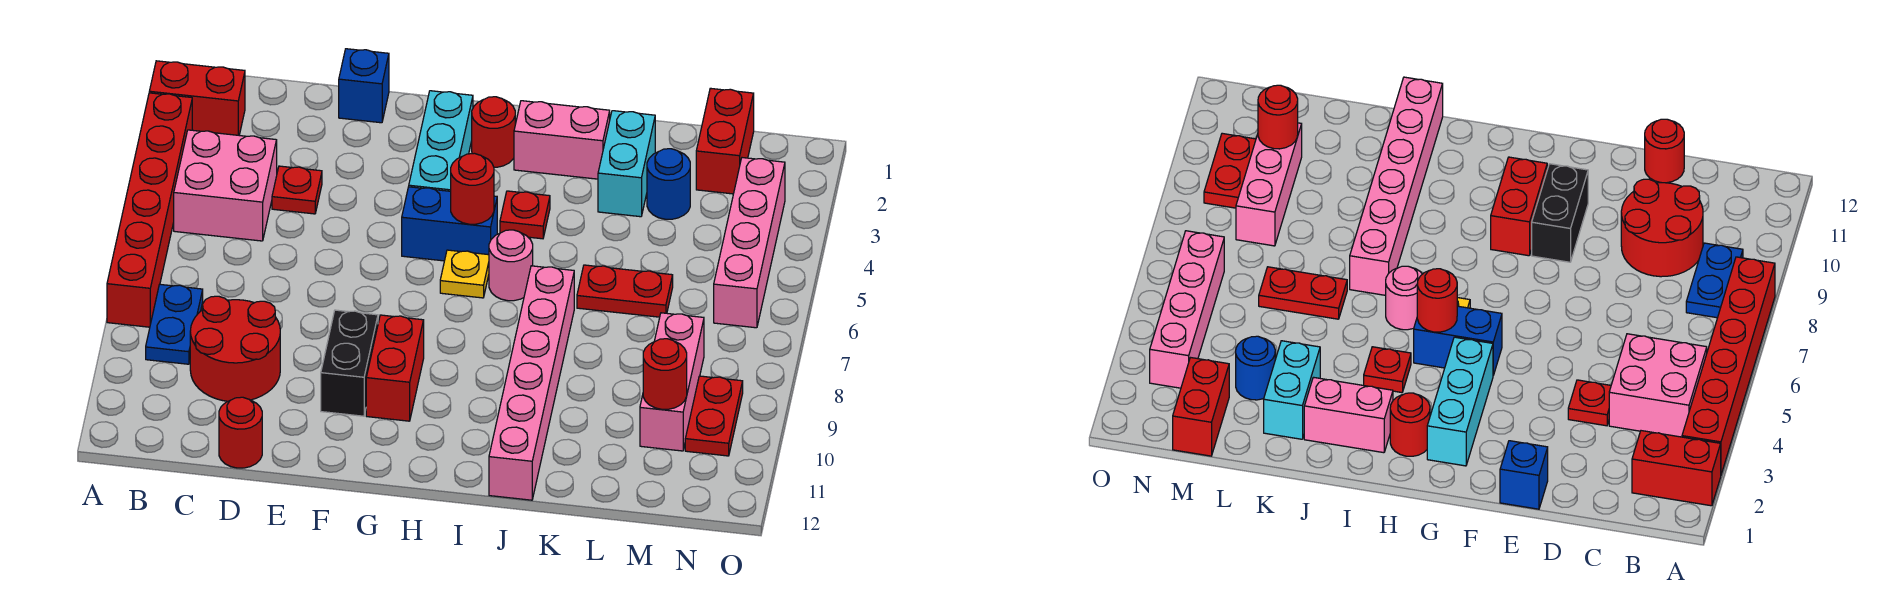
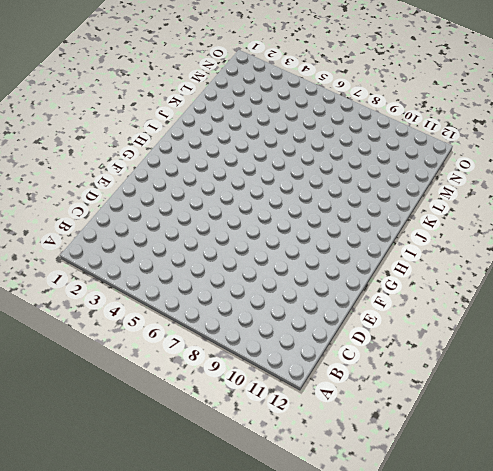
none -> red brick A2:B2 level 1
none -> red brick A3:A8 level 1
none -> pink brick B4:C5 level 1

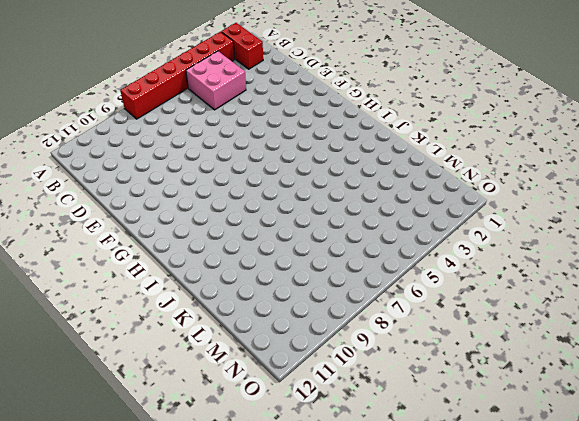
none -> blue plate B8:B9 level 1
none -> red round brick C9:D10 level 1
none -> red plate D4 level 1

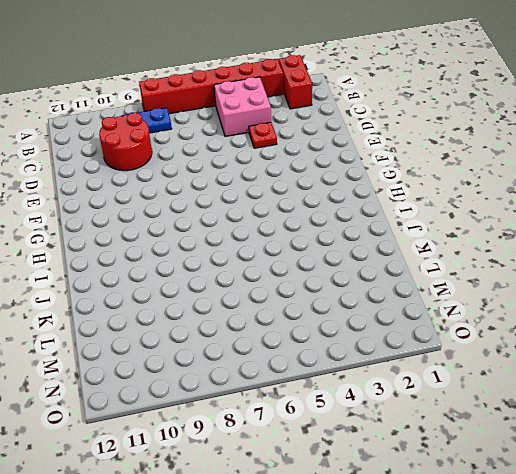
none -> red round brick D12 level 1
none -> blue brick E1 level 1
none -> black brick F9:F10 level 1

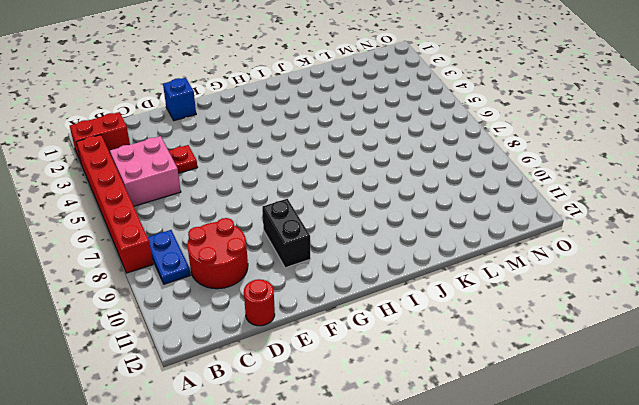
none -> cyan brick G2:G4 level 1
none -> blue brick G5:H5 level 1
none -> red brick G9:G10 level 1

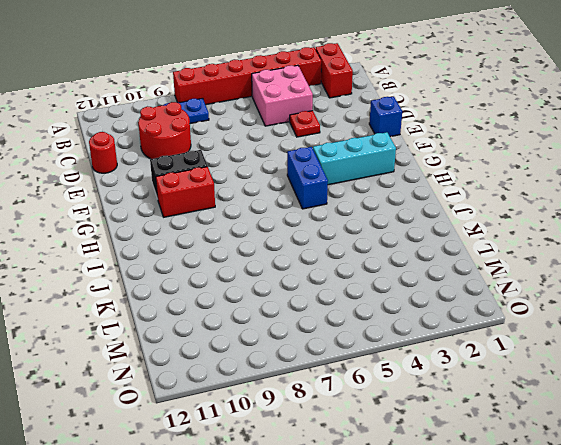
none -> red round brick H2 level 1
none -> yellow plate H6 level 1
none -> pink brick I2:J2 level 1

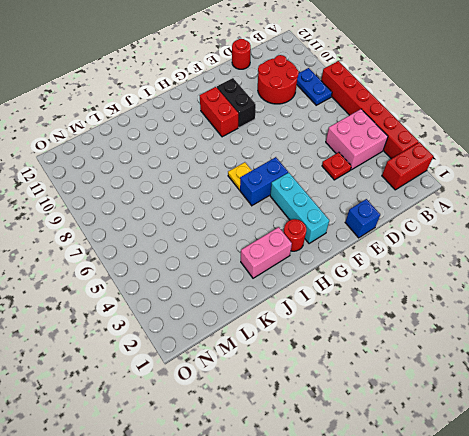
none -> red plate I4 level 1
none -> pink round brick I6 level 1
none -> pink brick J7:J12 level 1

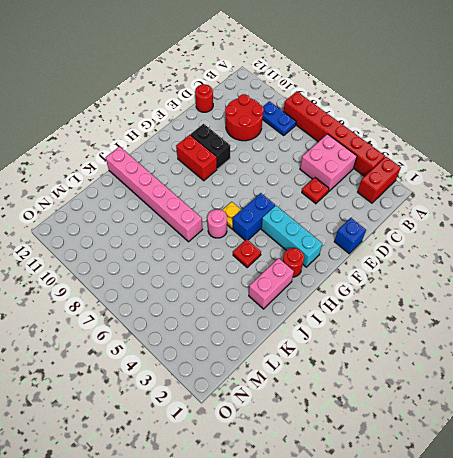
none -> cyan brick K2:K3 level 1
none -> red plate K6:L6 level 1
none -> blue round brick L3 level 1

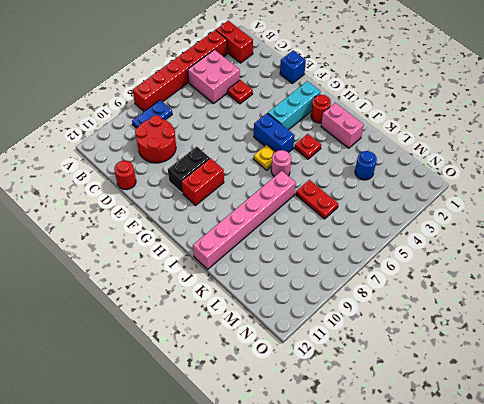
none -> cyan brick K2:K3 level 1
none -> red brick M1:M2 level 1
none -> pink brick M8:M10 level 1

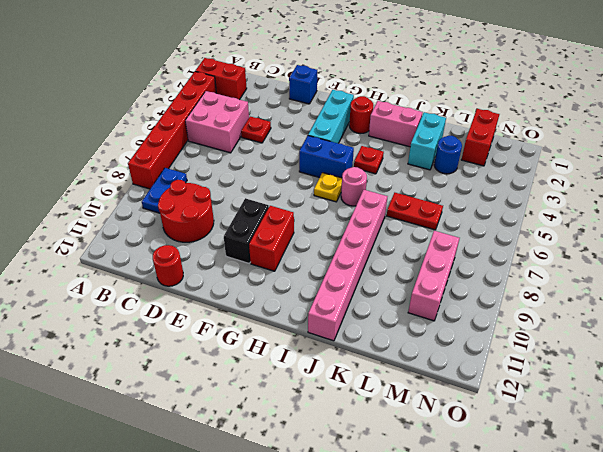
none -> pink brick N3:N6 level 1
none -> red plate N9:N10 level 1
none -> red round brick H5 level 2

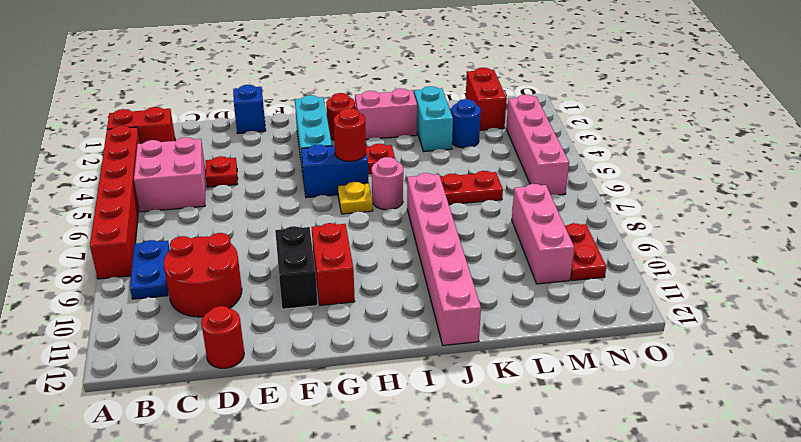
none -> red round brick M10 level 2

